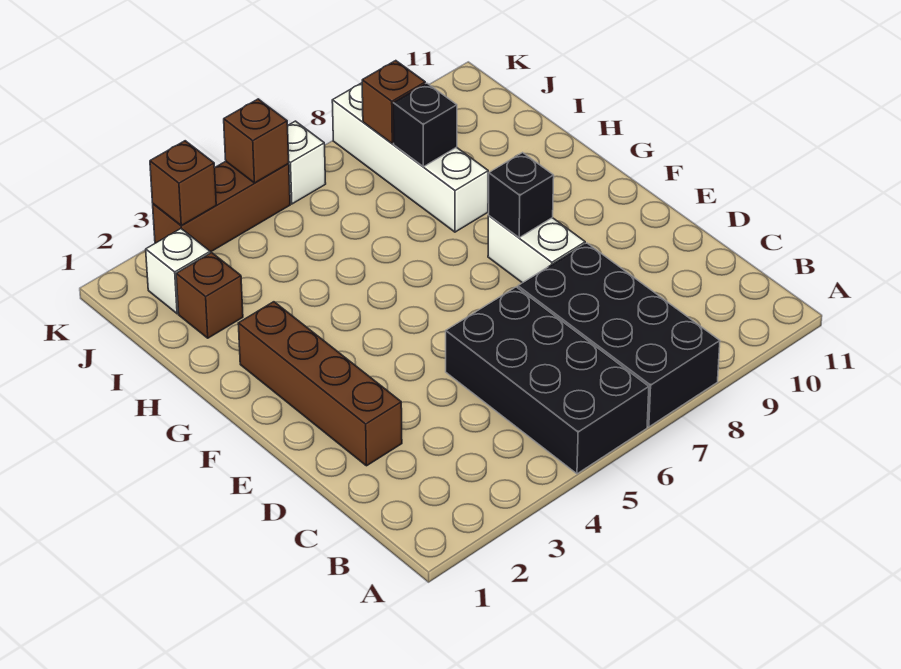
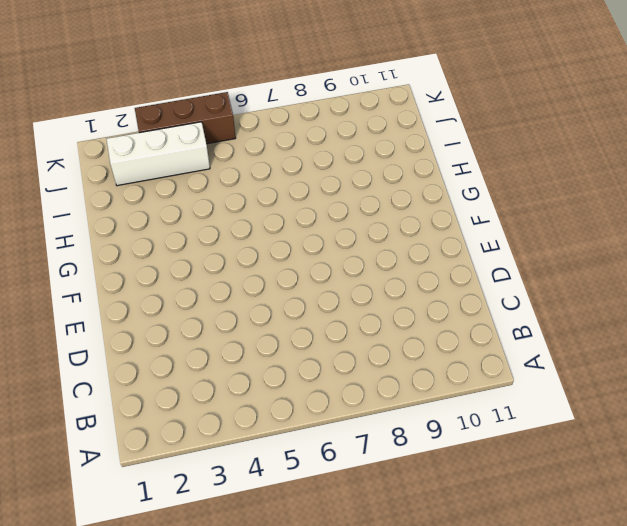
white brick J2:J4 level 1 -> white brick J2 level 1
none -> black brick A5:D6 level 1
none -> black brick A7:D8 level 1
none -> brown brick D2:G2 level 1

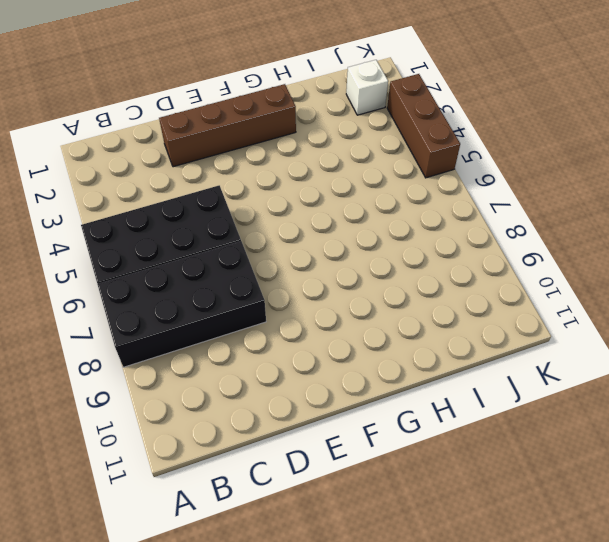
none -> white brick E8:F8 level 1
none -> white brick H8:K8 level 1
none -> brown brick I2 level 1

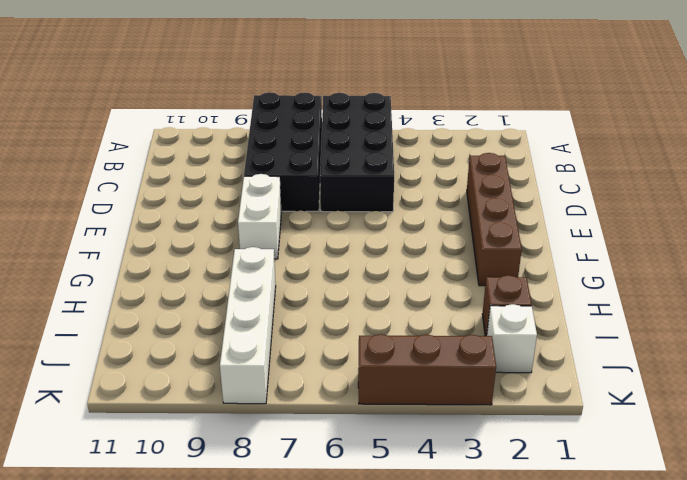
none -> white brick K6 level 1
none -> black brick F8 level 2
none -> black brick I8 level 2

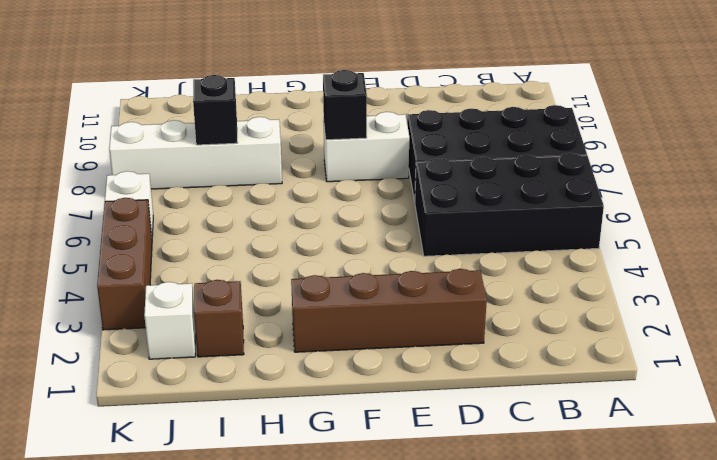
none -> brown brick J8 level 2
none -> brown brick K3 level 2
none -> brown brick K5 level 2

